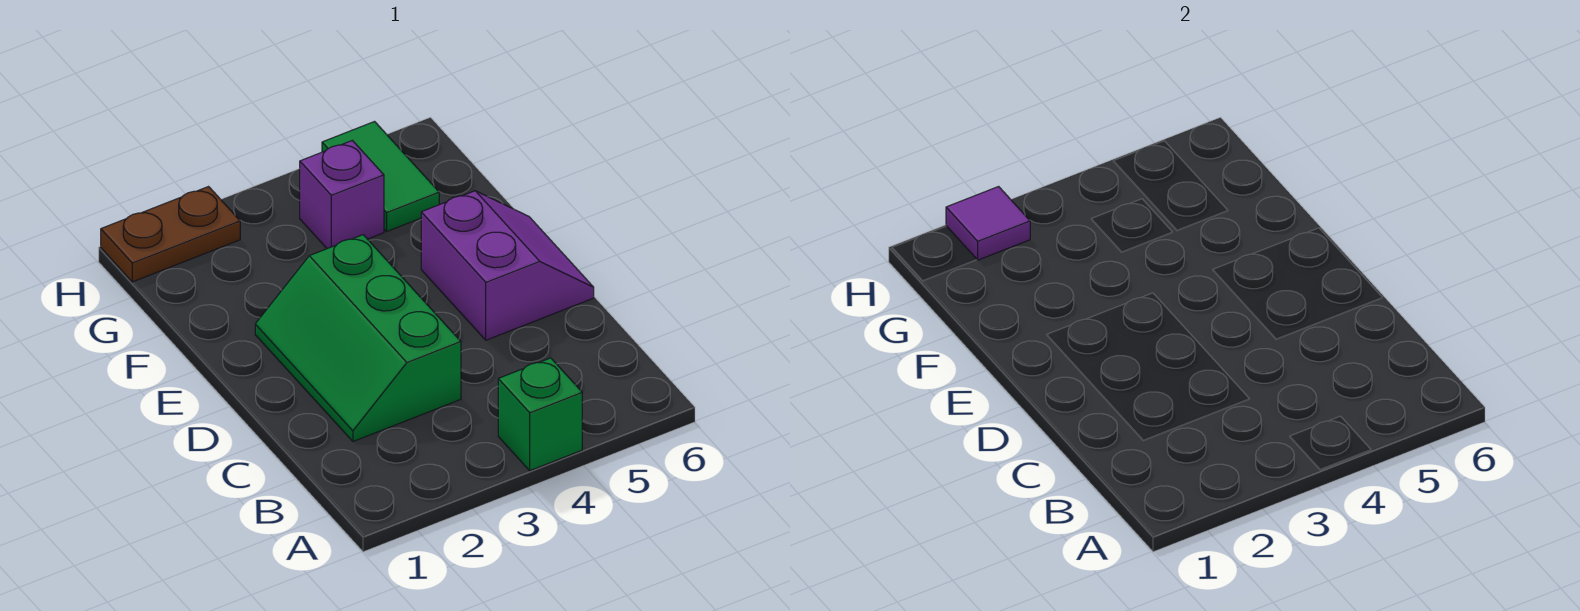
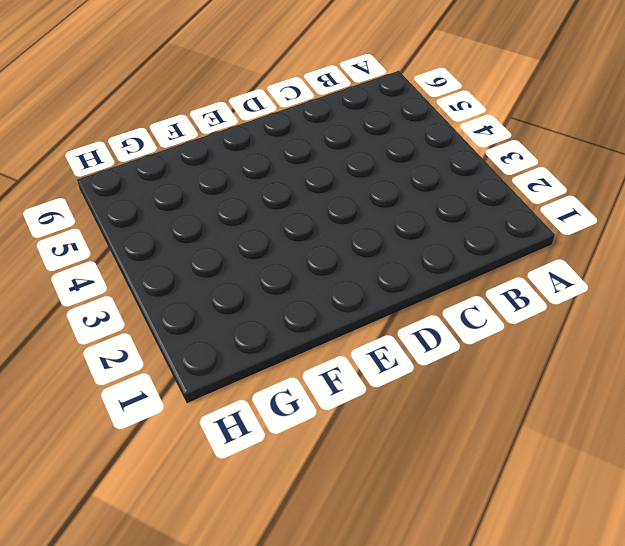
none -> green brick A4 level 1
none -> green slope C2:E3 level 1 top 3

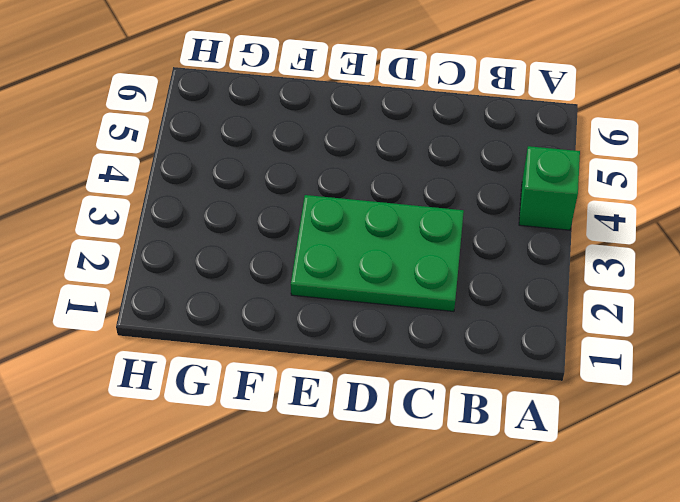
green plate C2:E3 level 1 -> green slope C2:E3 level 1 top 3
none -> purple slope D5:E6 level 1 top 5
none -> purple brick G4 level 1

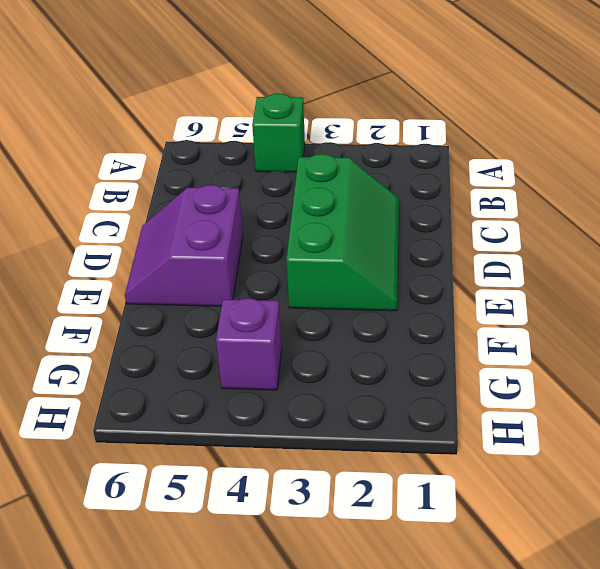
none -> green tile G5:H5 level 1
none -> brown plate H1:H2 level 1

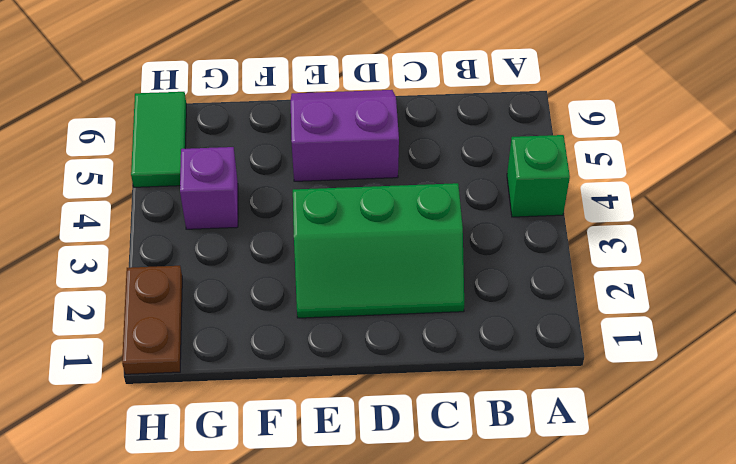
green tile H5:H6 level 1 -> green tile G5:H5 level 1
none -> purple tile H2 level 2

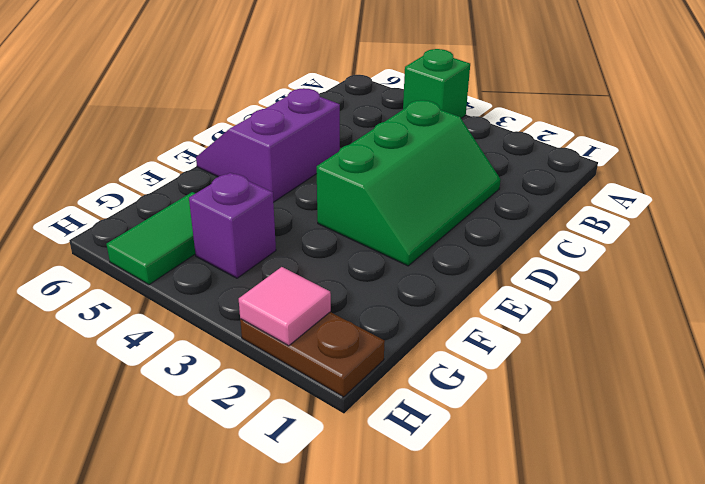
pink tile H2 level 2 -> purple tile H2 level 2

